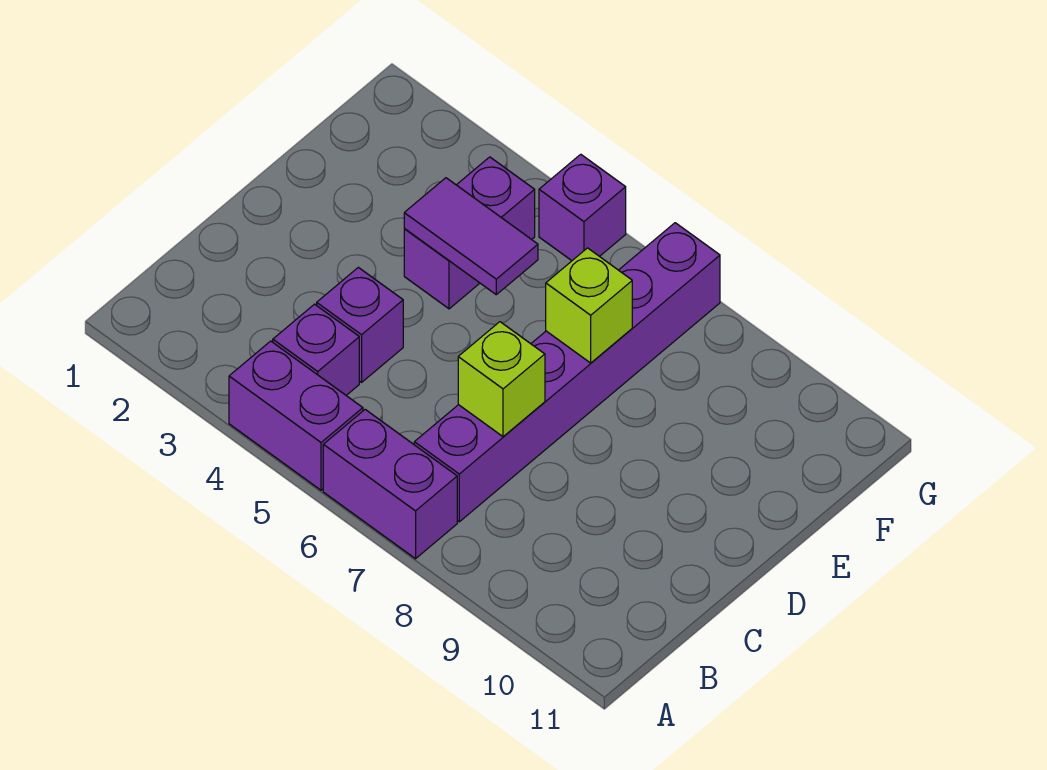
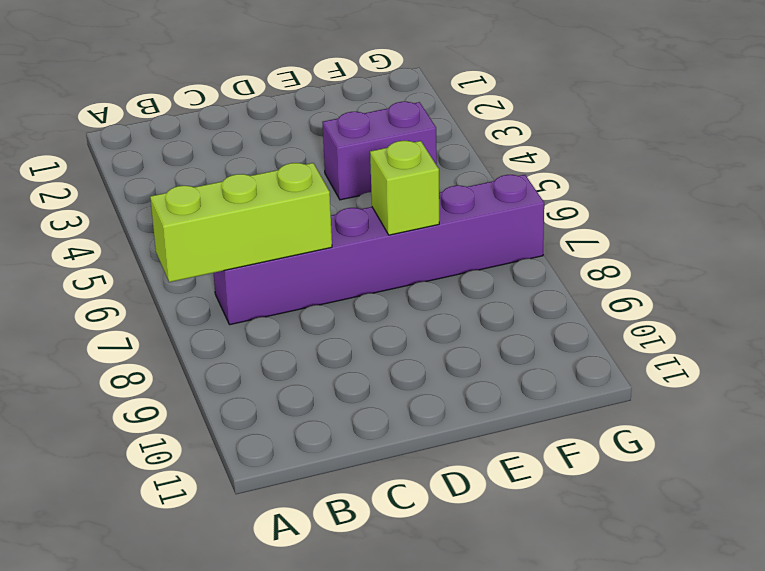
lime brick A7:C7 level 2 -> lime brick C7 level 2
none -> purple brick A4:A5 level 1
none -> purple brick A6:A7 level 1

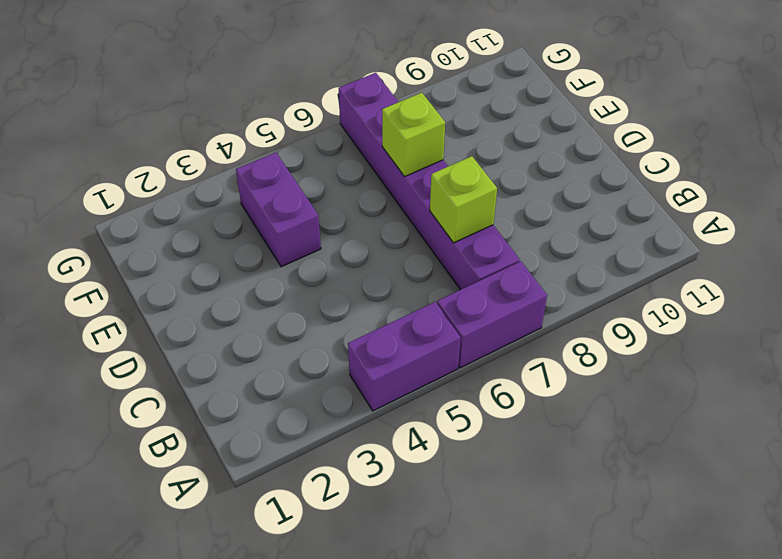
none -> purple brick B4 level 1
none -> purple brick C4 level 1

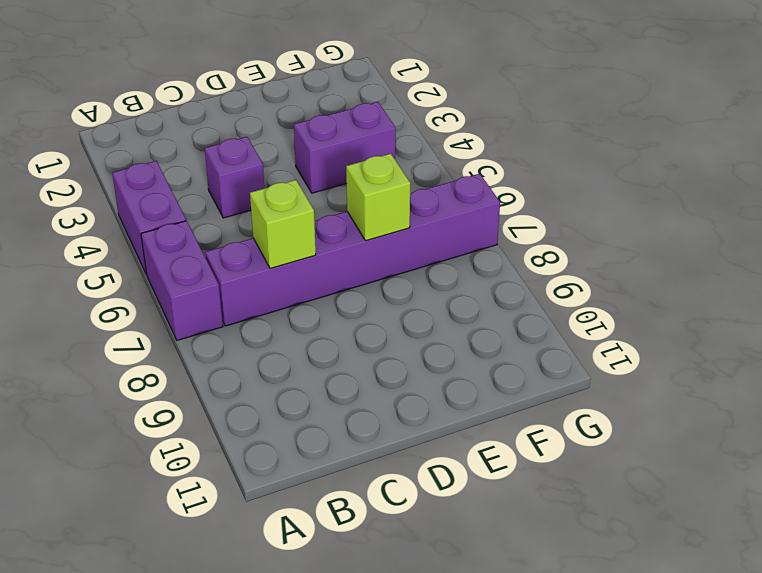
none -> purple brick B4 level 1
none -> purple brick G5 level 1

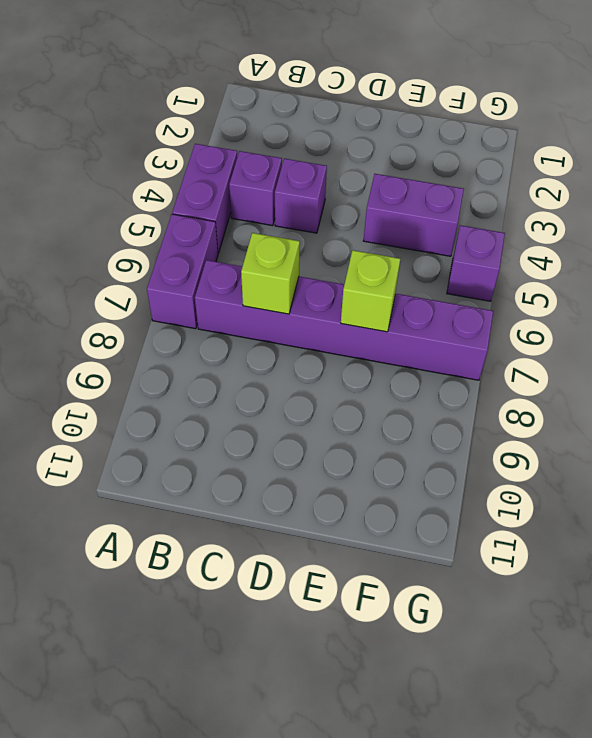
none -> purple tile E4:E5 level 2

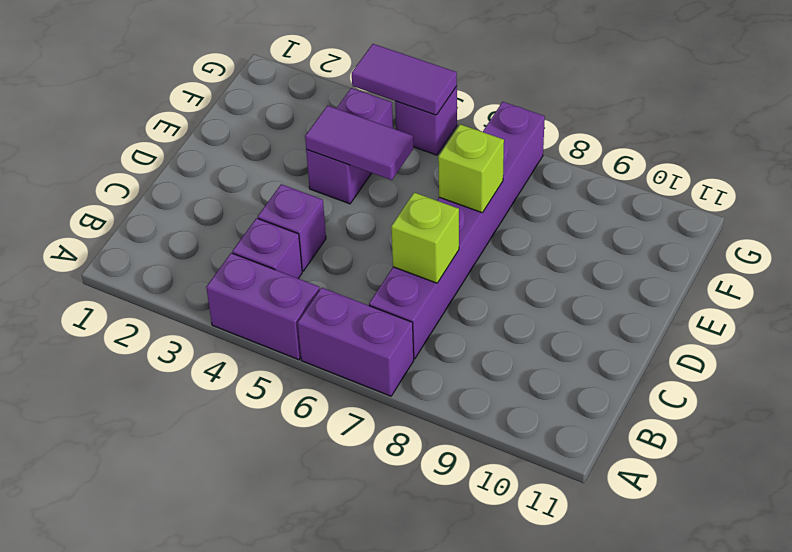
purple tile G4:G5 level 2 -> none

